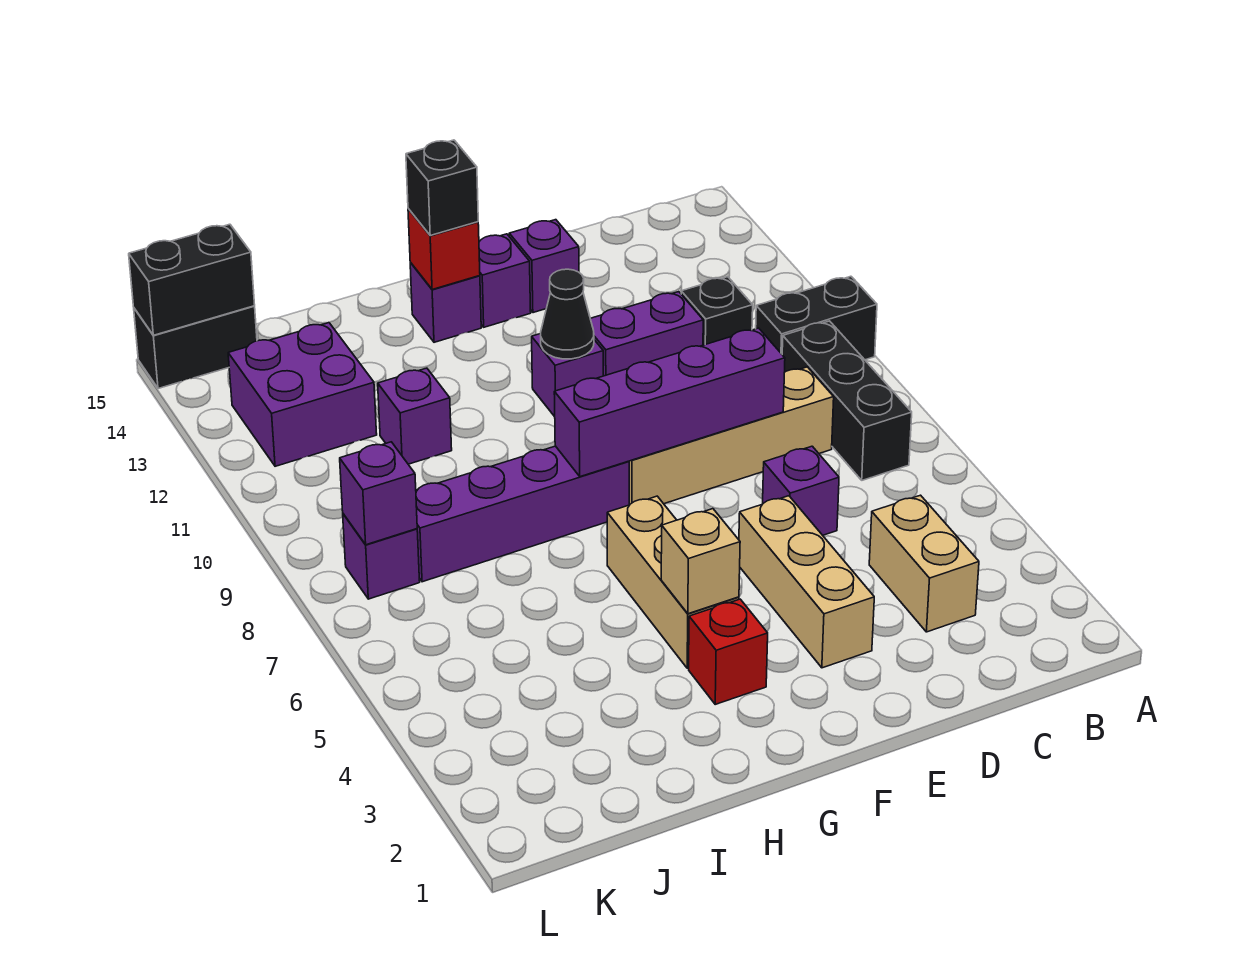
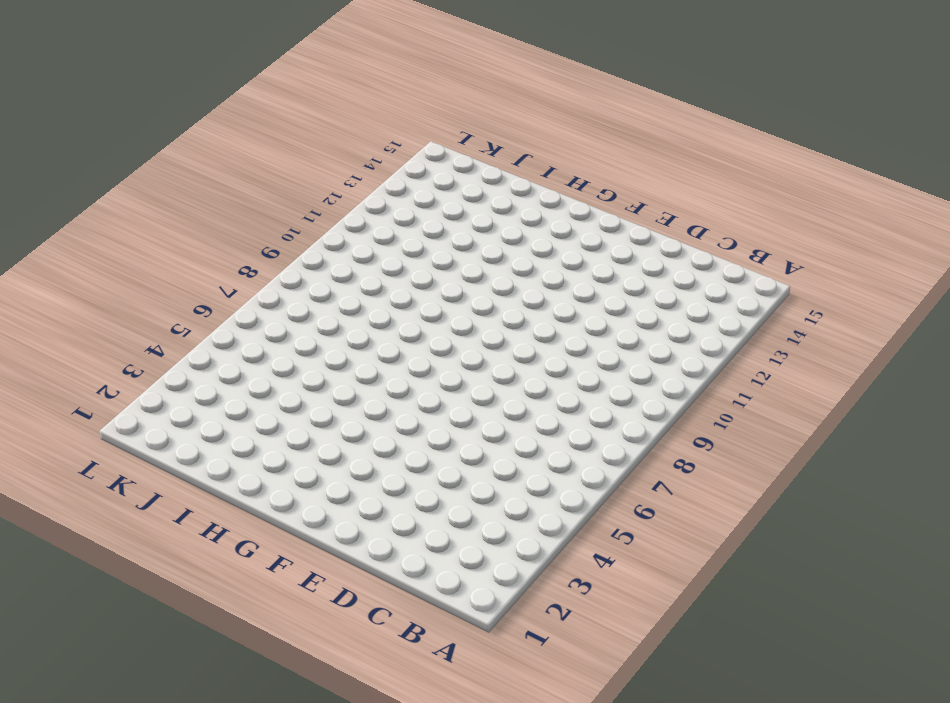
none -> black brick A10:B10 level 1
none -> black brick B7:B9 level 1
none -> tan brick C3:C4 level 1

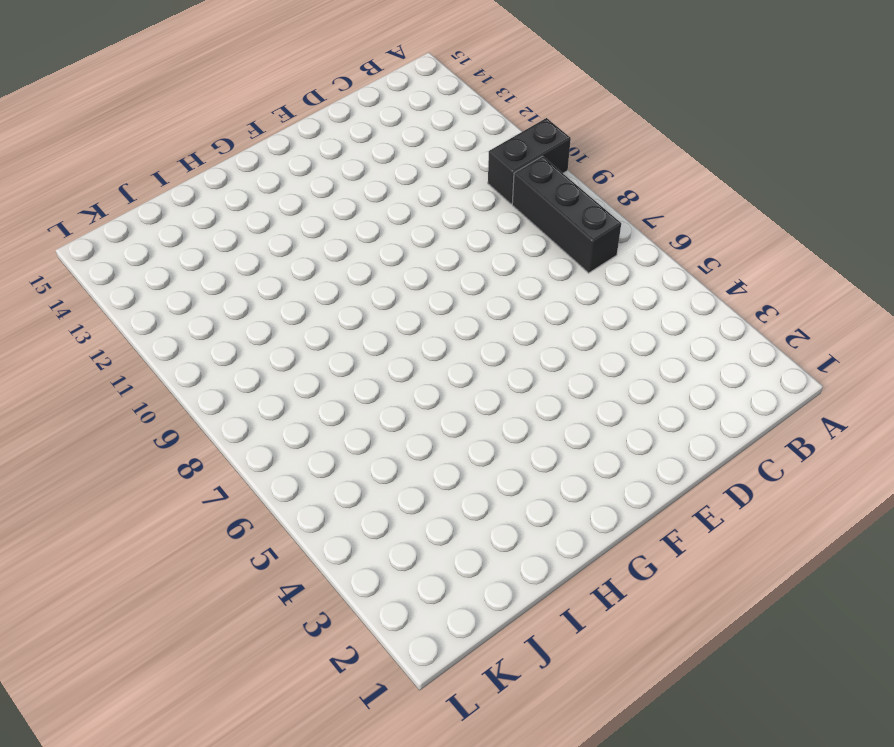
none -> tan brick C3:C4 level 1
none -> tan brick C8:F8 level 1
none -> black brick C11 level 1

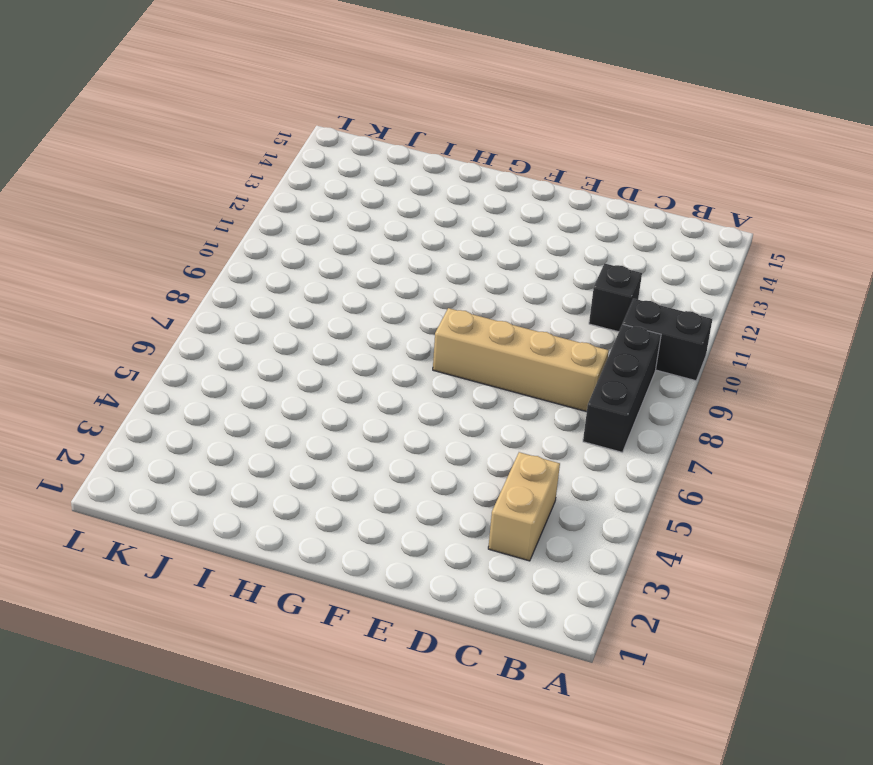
none -> purple brick D6 level 1
none -> purple brick D11:E11 level 1
none -> tan brick E3:E5 level 1

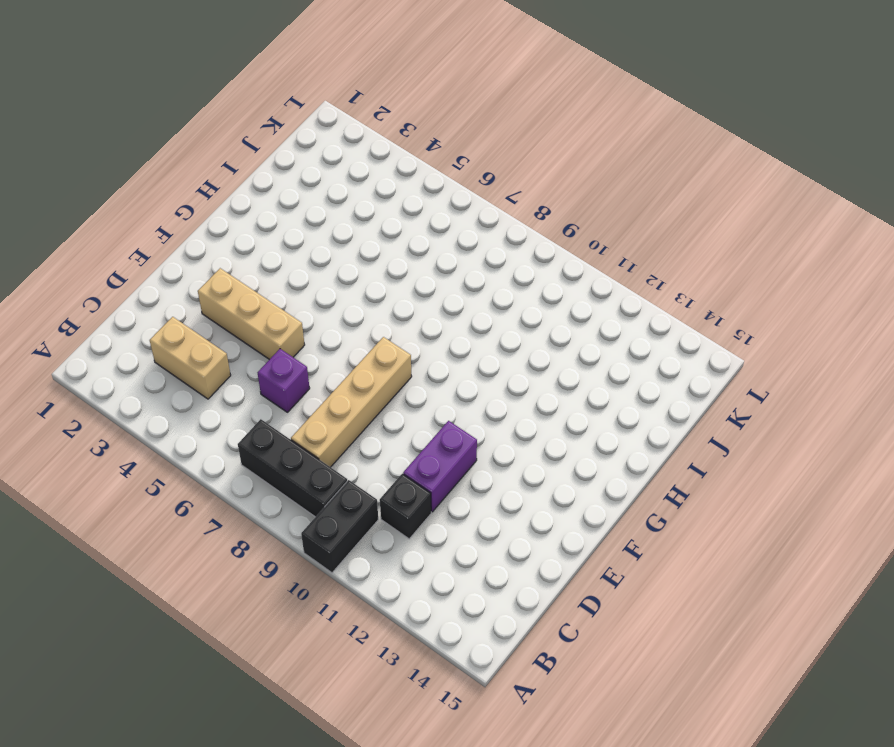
none -> purple brick E14 level 1
none -> purple brick F11 level 1
none -> purple brick F14 level 1

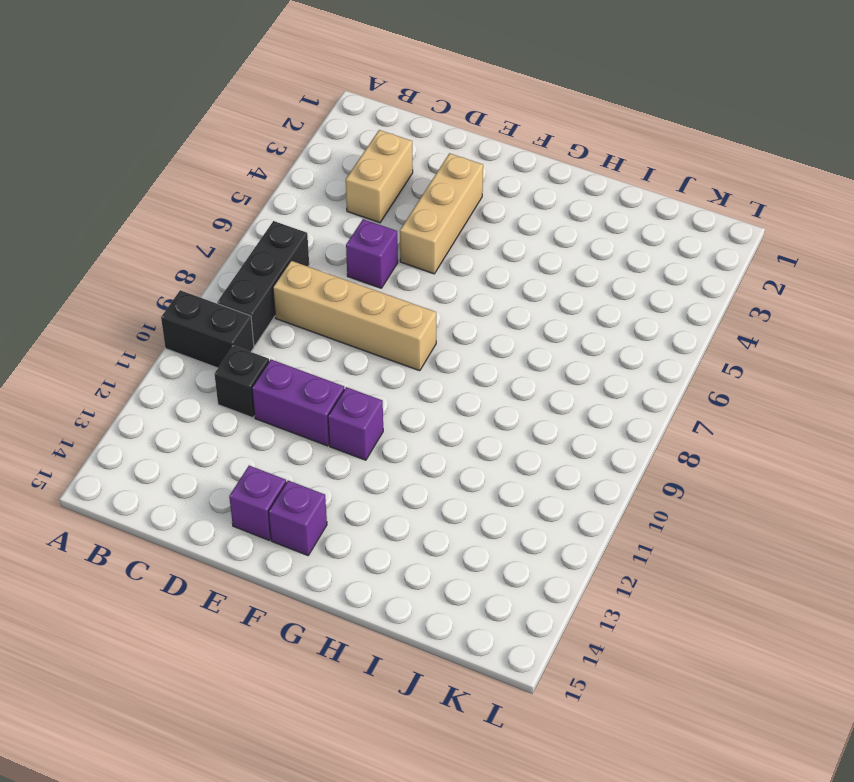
none -> red brick G3 level 1
none -> tan brick G4:G6 level 1
none -> purple brick G8:J8 level 1

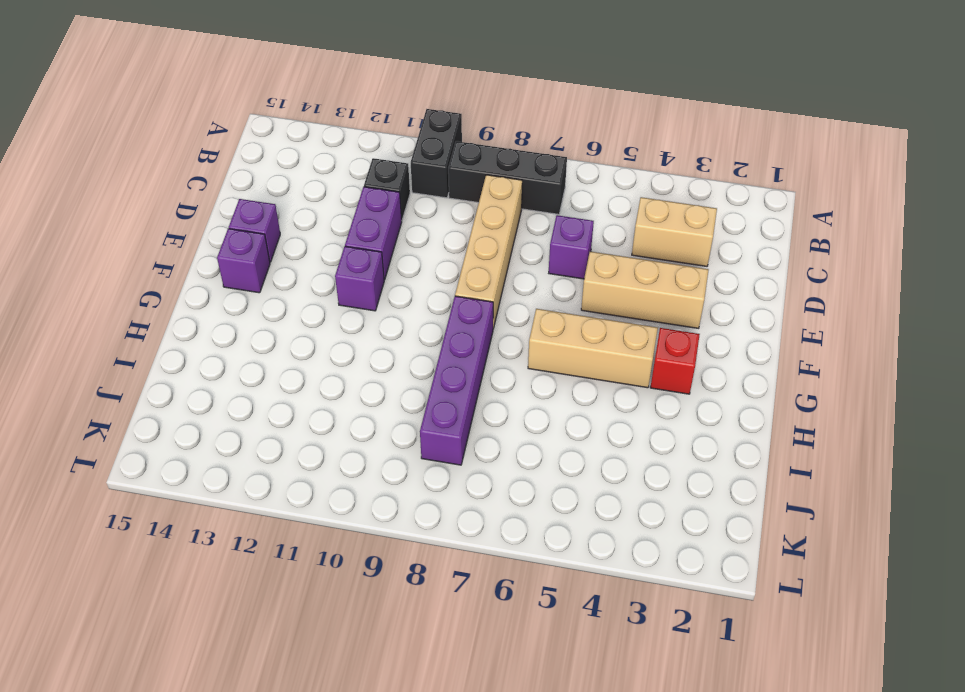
none -> purple brick G14 level 1
none -> purple brick I11 level 1
none -> purple brick J12:K13 level 1

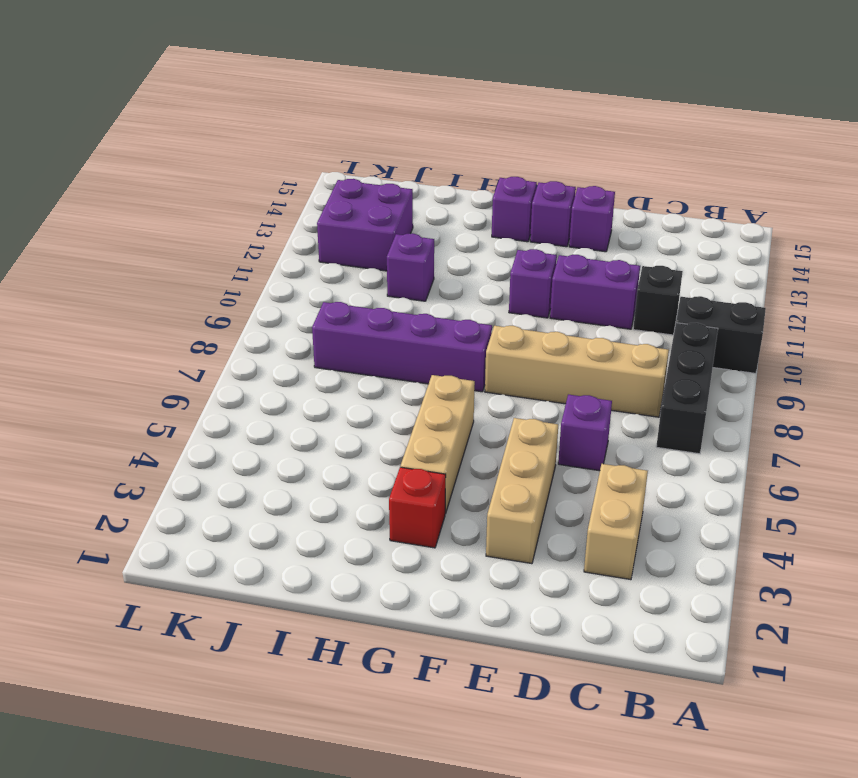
none -> purple brick K8 level 1
none -> black brick K15:L15 level 1
none -> purple brick D8:G8 level 2

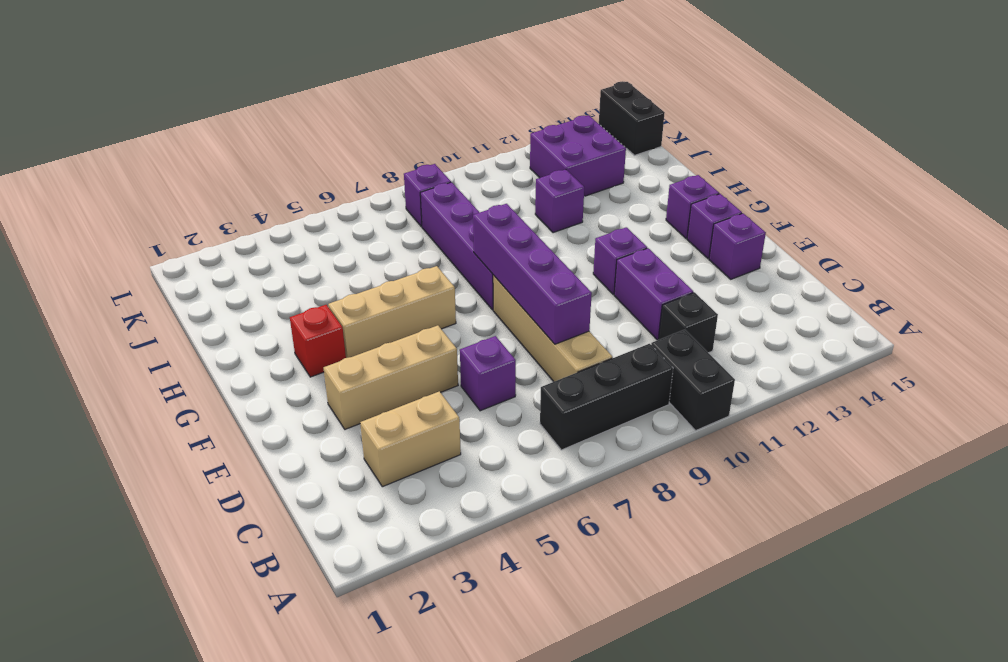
none -> black cone F11 level 2
none -> tan brick G4 level 2
none -> red brick G14 level 2

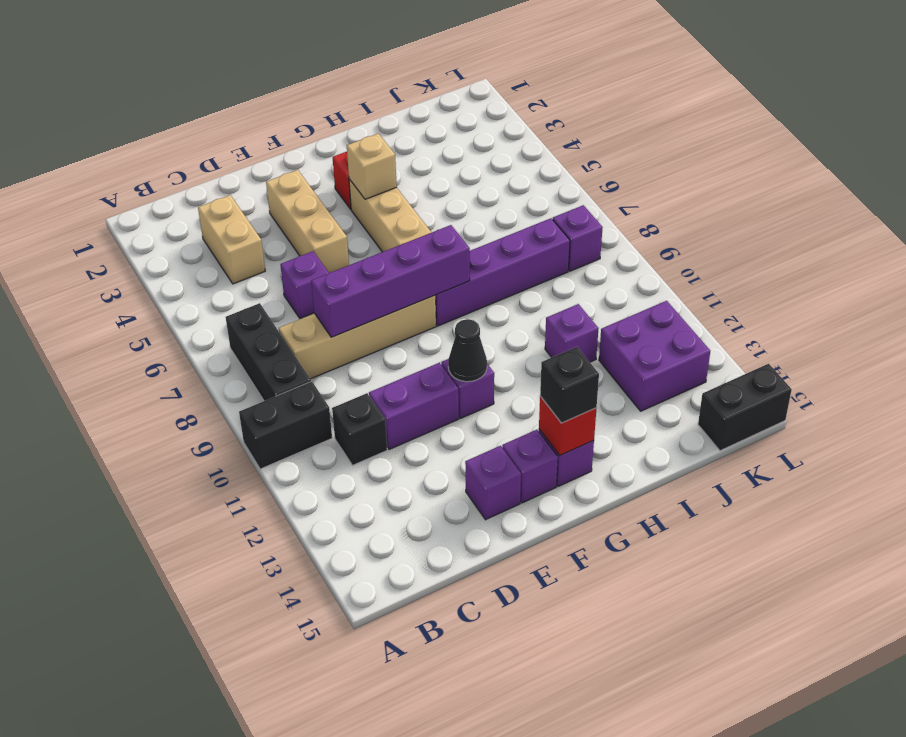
none -> purple brick K8 level 2
none -> black brick K15:L15 level 2

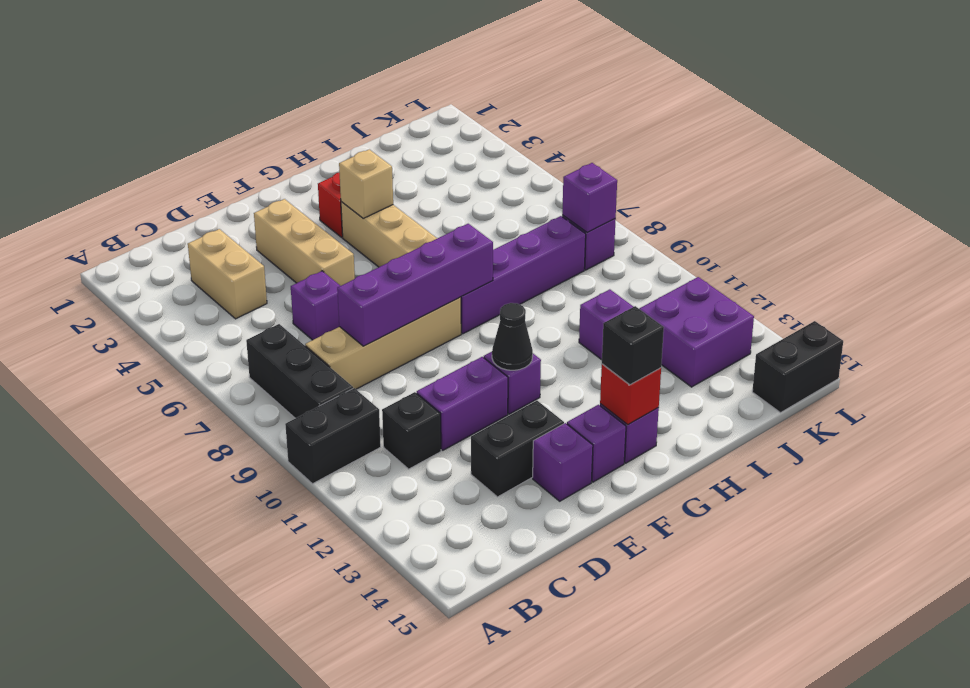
black brick D13:E13 level 1 -> black brick K15:L15 level 2

